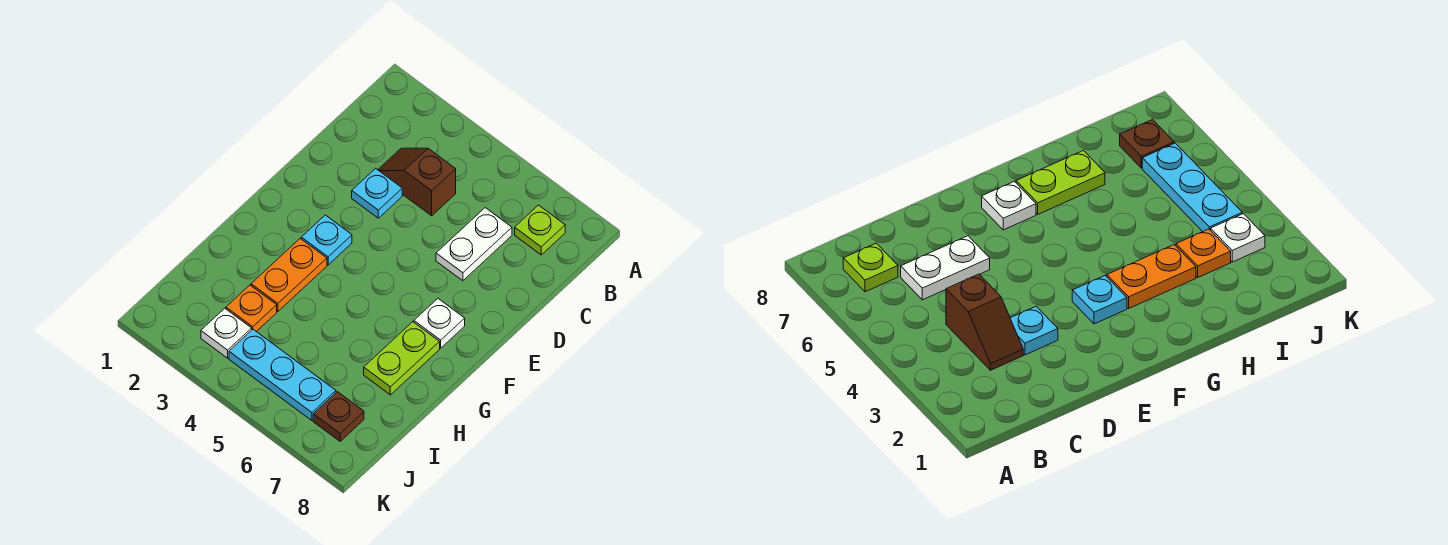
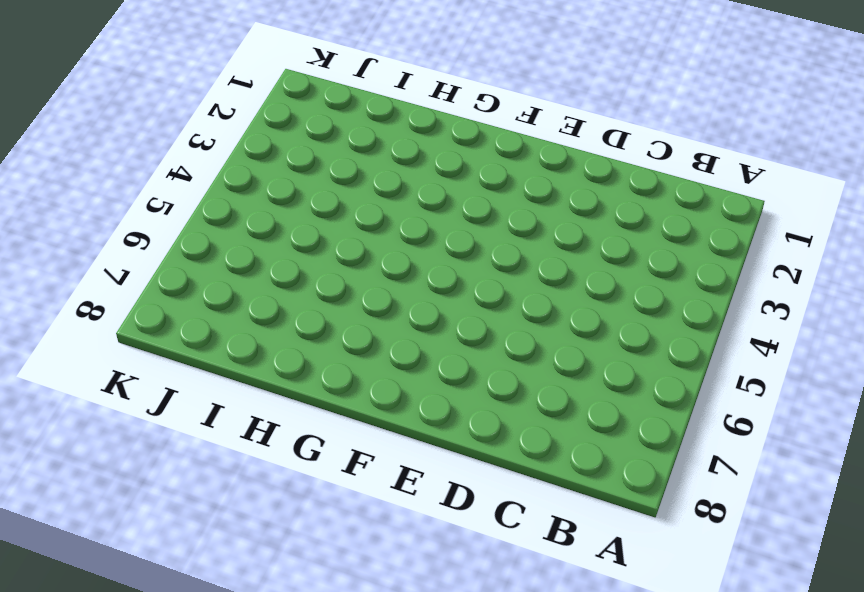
none -> lime plate B7 level 1
none -> brown slope C3:C4 level 1 top 4
none -> white plate C6:D6 level 1

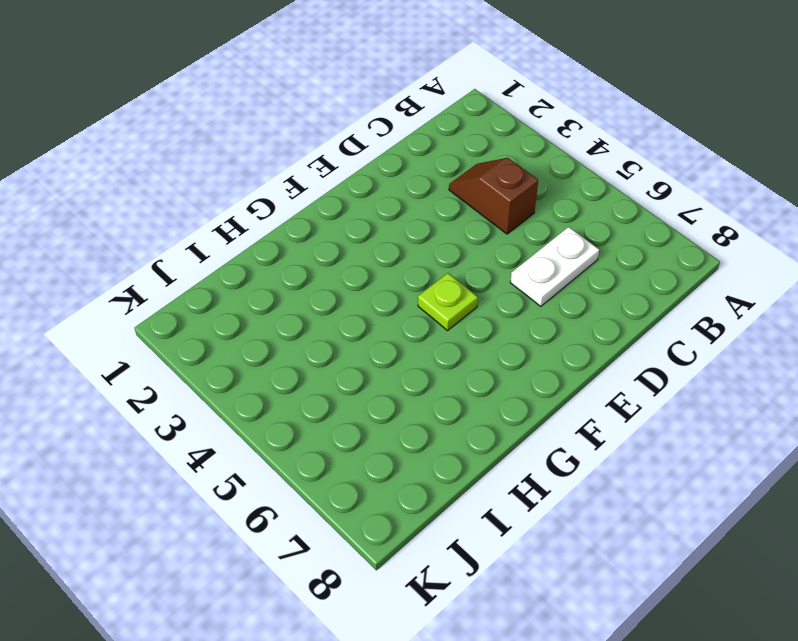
lime plate F5 level 1 -> lime plate B7 level 1
none -> cyan plate D3 level 1
none -> cyan plate F3 level 1
none -> white plate F7 level 1

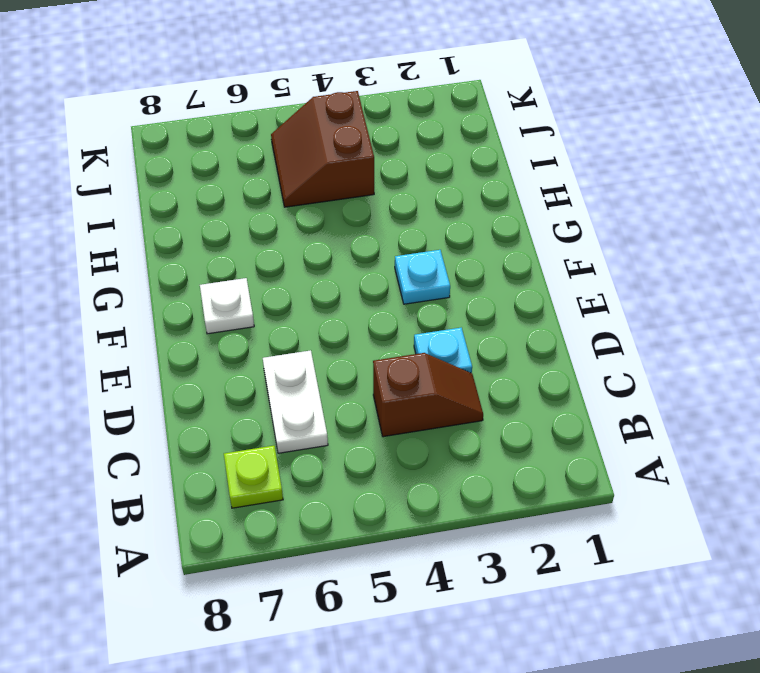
brown slope I4:J5 level 1 top 4 -> cyan plate J4:J6 level 1
none -> orange plate G3:H3 level 1
none -> lime plate G7:H7 level 1
none -> orange plate I3 level 1

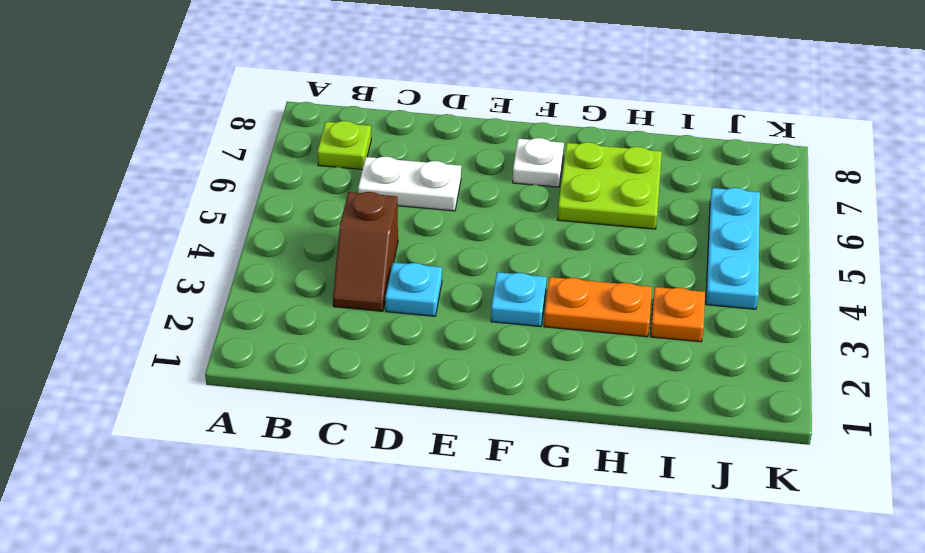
lime plate G6:H7 level 1 -> lime plate G7:H7 level 1
none -> white plate J3 level 1
none -> brown plate J7 level 1

